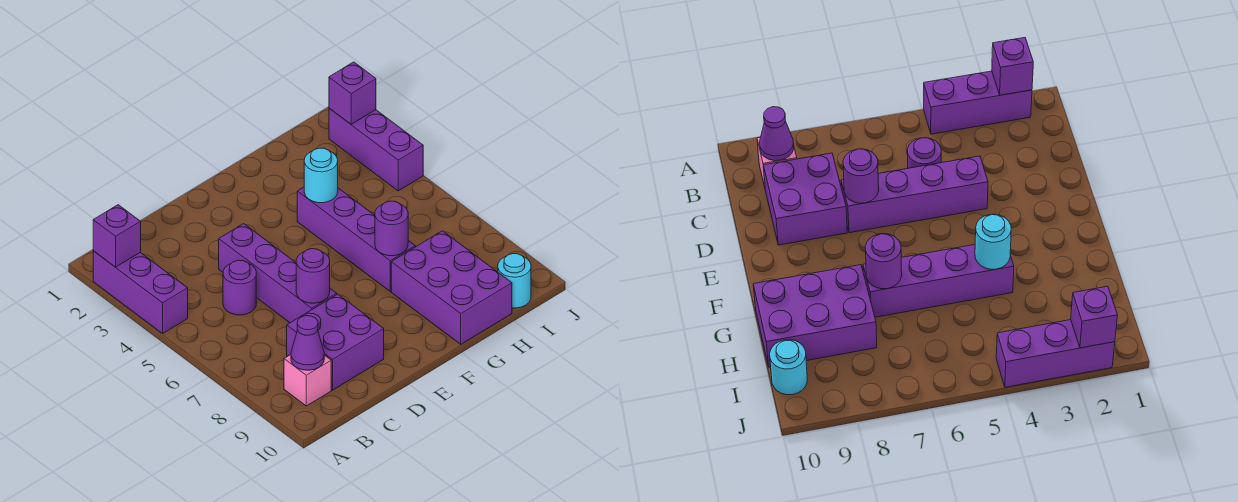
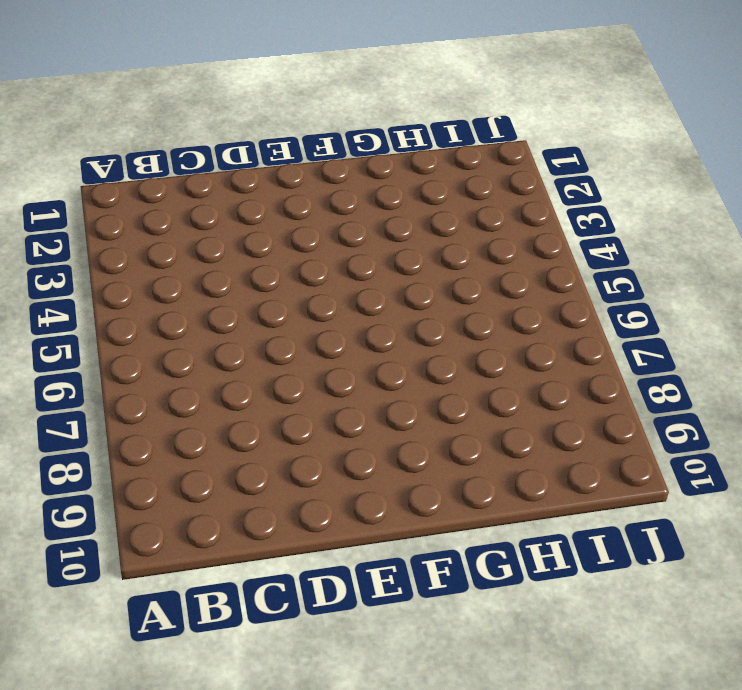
none -> purple brick A2:A4 level 1
none -> pink brick B9 level 1
none -> purple round brick C5 level 1

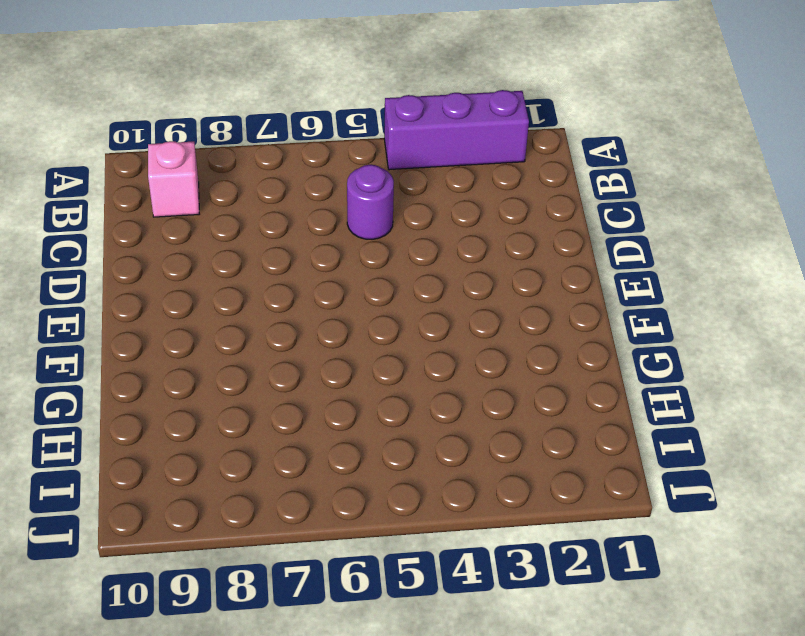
none -> purple brick C8:D9 level 1
none -> purple brick D4:D7 level 1
none -> purple brick G4:G7 level 1

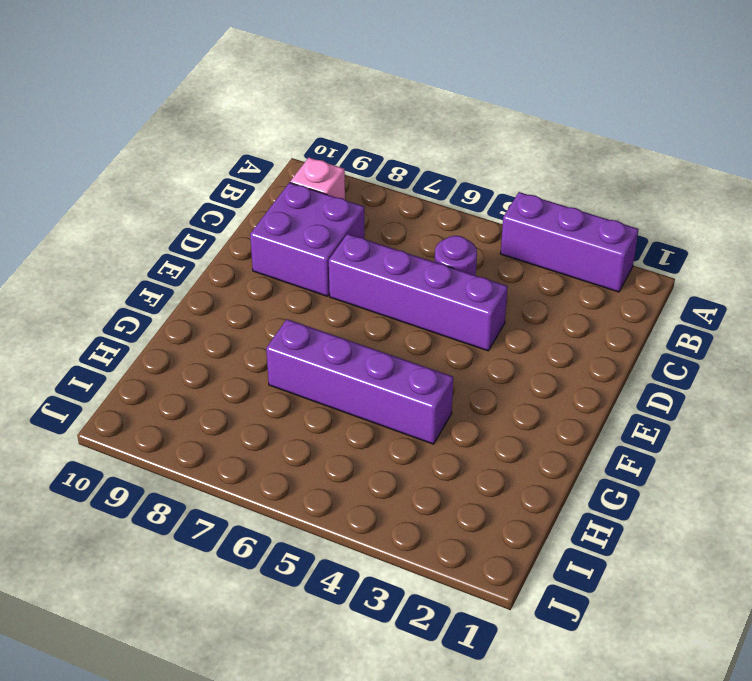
none -> purple brick G8:H10 level 1
none -> cyan round brick I10 level 1
none -> purple brick J2:J4 level 1

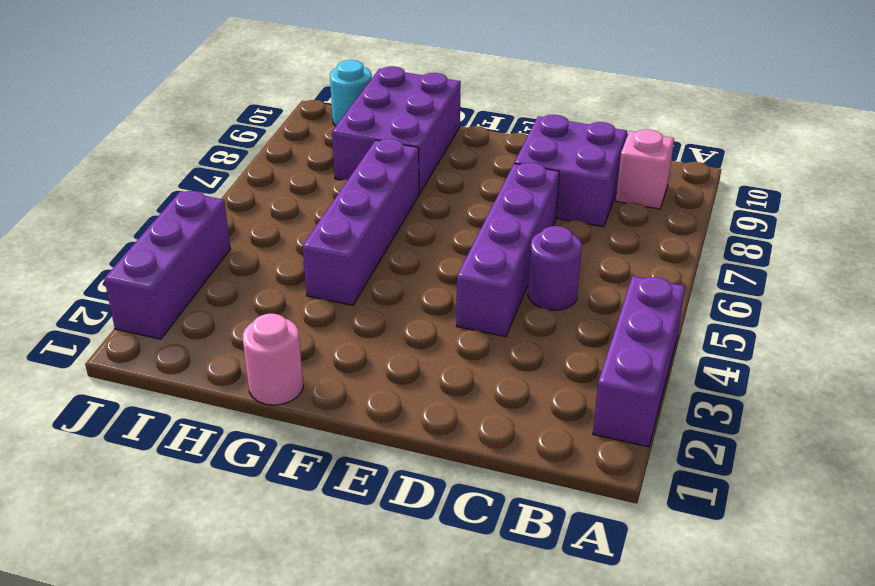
pink round brick G1 level 1 -> none
none -> purple brick A2 level 2
none -> purple cone B9 level 2
none -> purple round brick D7 level 2

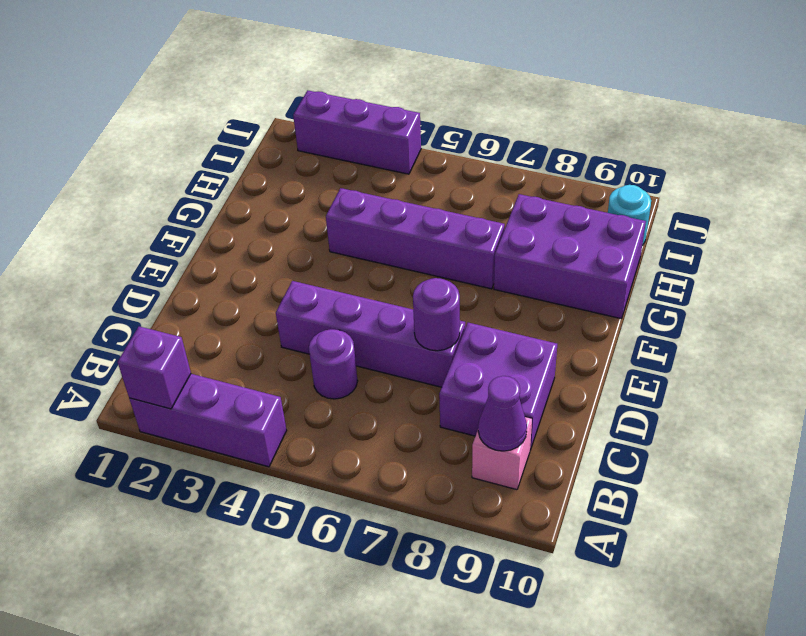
none -> cyan round brick G4 level 2
none -> purple round brick G7 level 2
none -> purple brick J2 level 2

